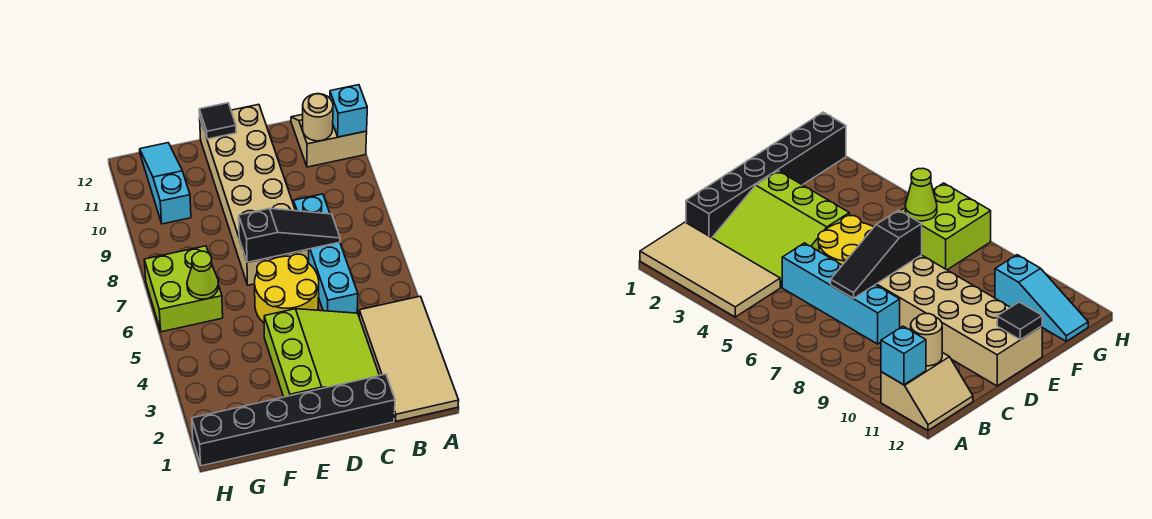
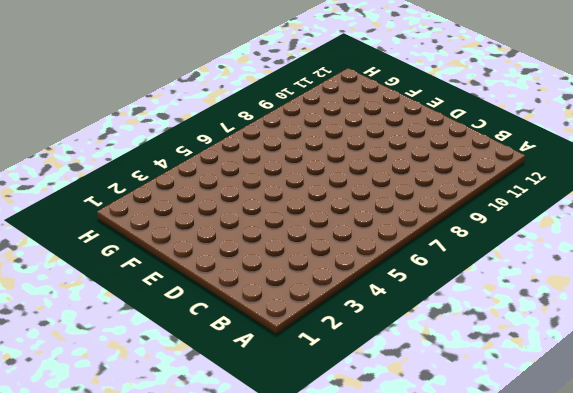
none -> tan tile A1:B4 level 1
none -> tan slope A11:B12 level 1 top 11
none -> black brick C1:H1 level 1

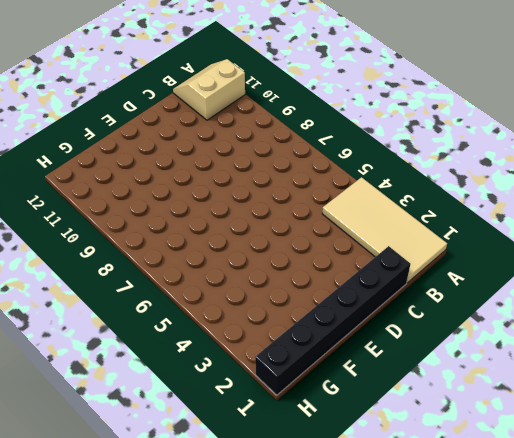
none -> lime slope C2:E4 level 1 top E
none -> cyan brick C5:C8 level 1
none -> yellow round brick D5:E6 level 1

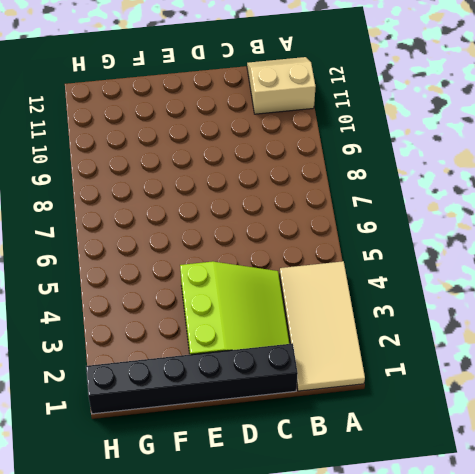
none -> cyan brick C5:C8 level 1
none -> yellow round brick D5:E6 level 1
none -> tan brick D7:E12 level 1

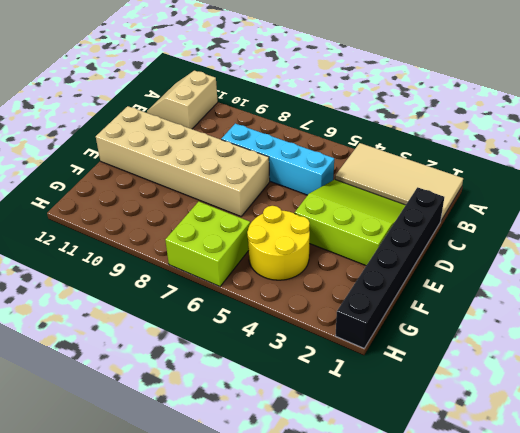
yellow round brick F4:G5 level 1 -> yellow round brick D5:E6 level 1
none -> cyan slope G10:G12 level 1 top 10
none -> cyan brick A11 level 2
none -> tan round brick B11 level 2

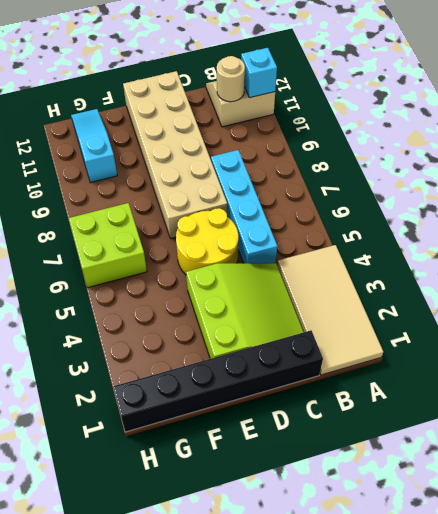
none -> black slope C7:E7 level 2 top E
none -> black tile E12 level 2
none -> lime cone G6 level 2

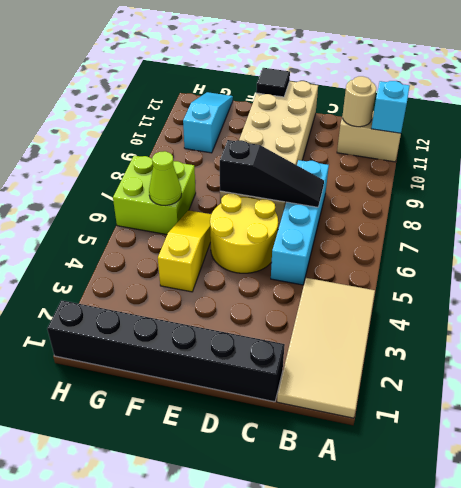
yellow slope F4:F6 level 1 top 4 -> none
none -> lime slope C2:E4 level 1 top E

